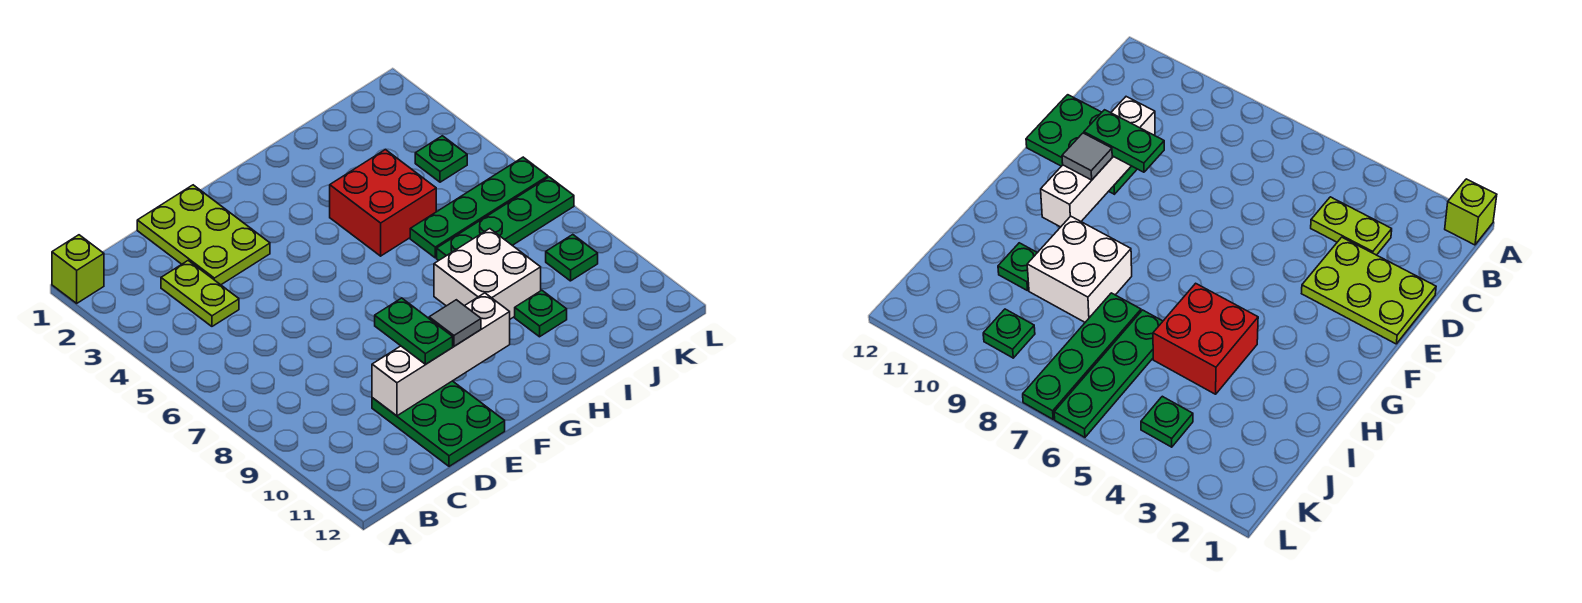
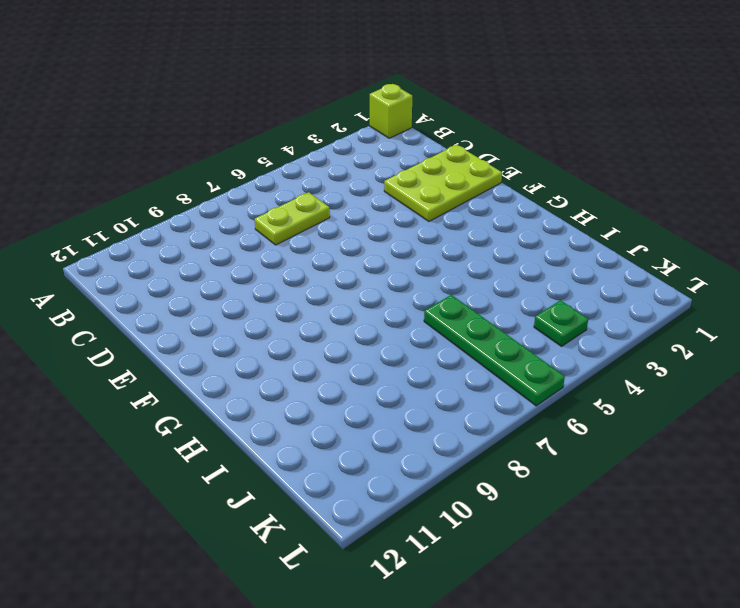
lime plate C6:C7 level 1 -> lime plate C3:C4 level 1
none -> green plate D10:E12 level 1
none -> red brick H4:I5 level 1
none -> white brick H8:I9 level 1

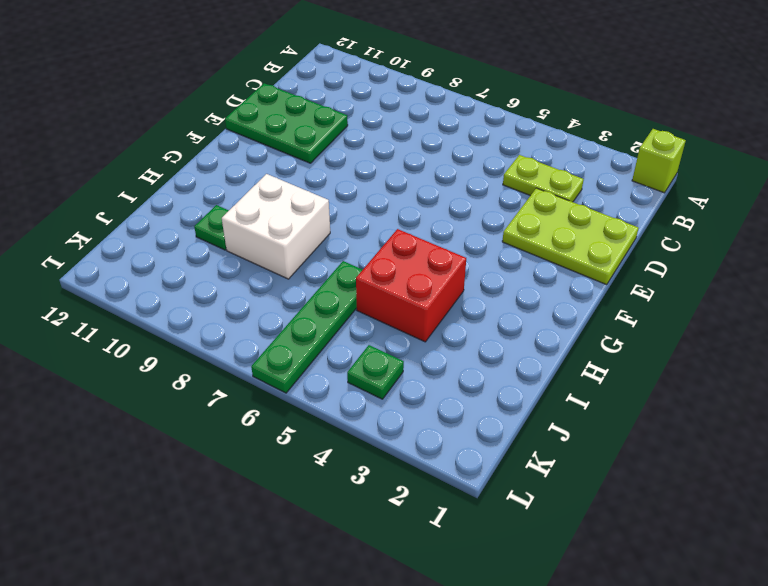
none -> green plate I7:L7 level 1
none -> green plate K9 level 1
none -> white brick D10:G10 level 2

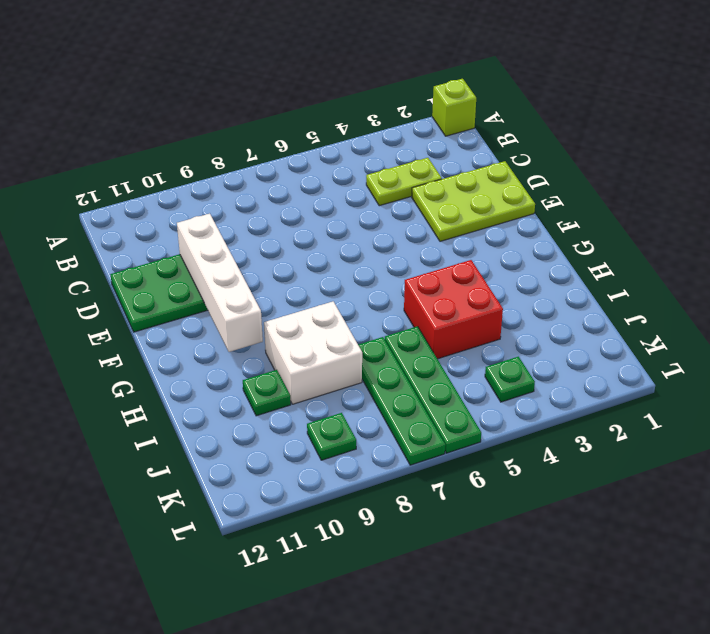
none -> green plate E9:E10 level 3
none -> grey tile F10 level 3

